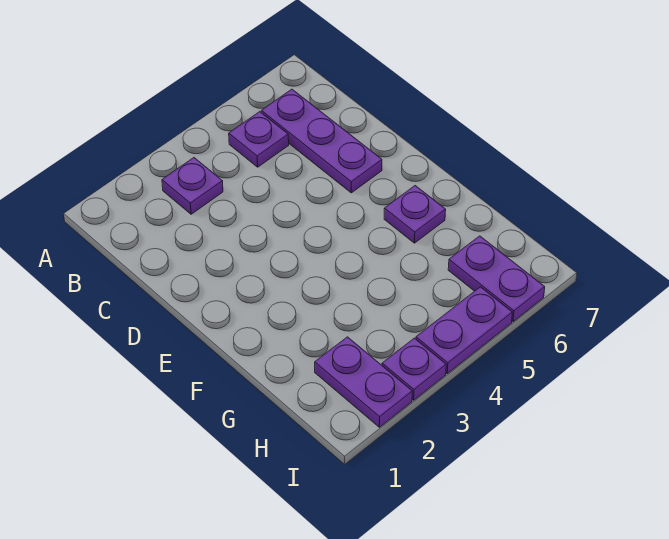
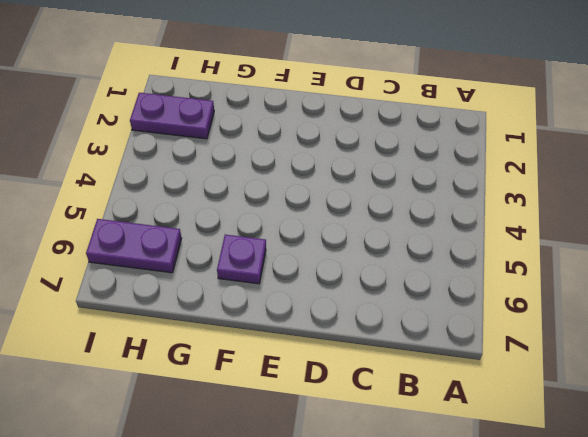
none -> purple plate B3 level 1
none -> purple plate B5 level 1

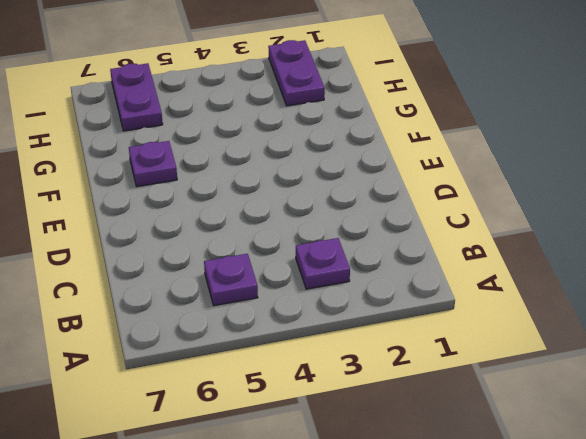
none -> purple plate B6:D6 level 1
none -> purple plate I3 level 1

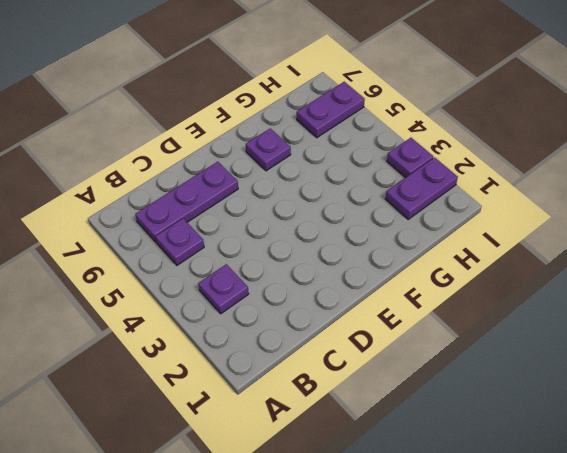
none -> purple plate I4:I5 level 1

